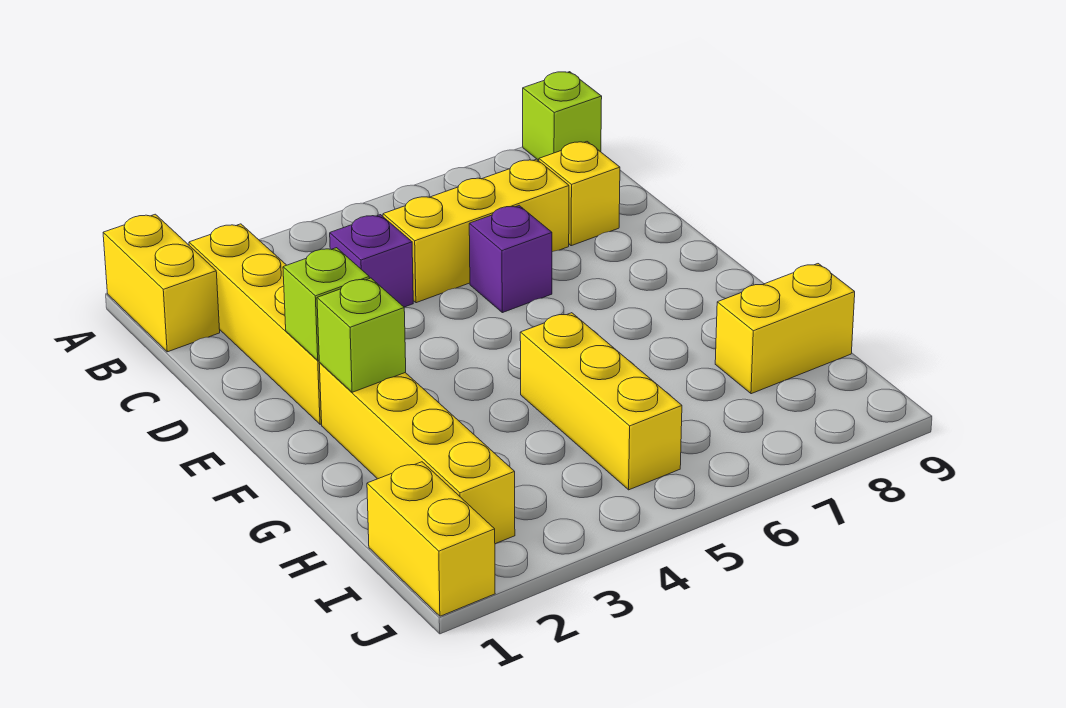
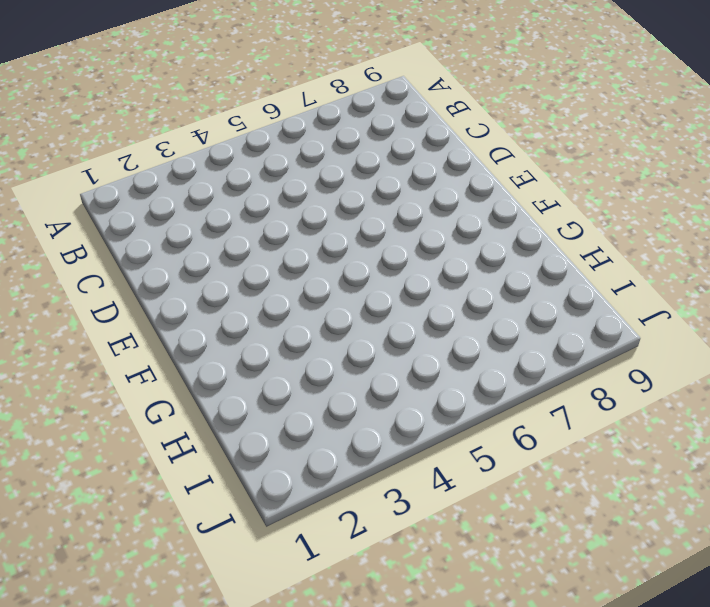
none -> yellow brick A1:B1 level 1
none -> lime brick A9 level 1
none -> yellow brick B2:E2 level 1

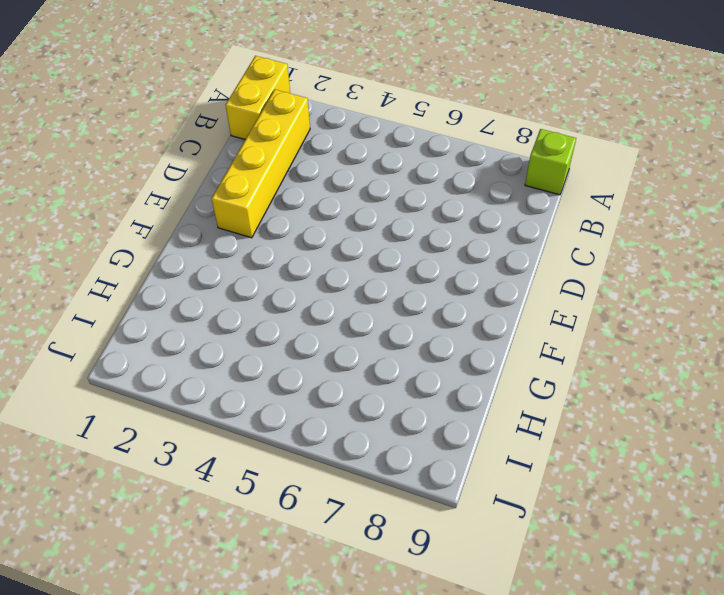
none -> purple brick C4 level 1
none -> yellow brick C5:C7 level 1
none -> yellow brick C8 level 1

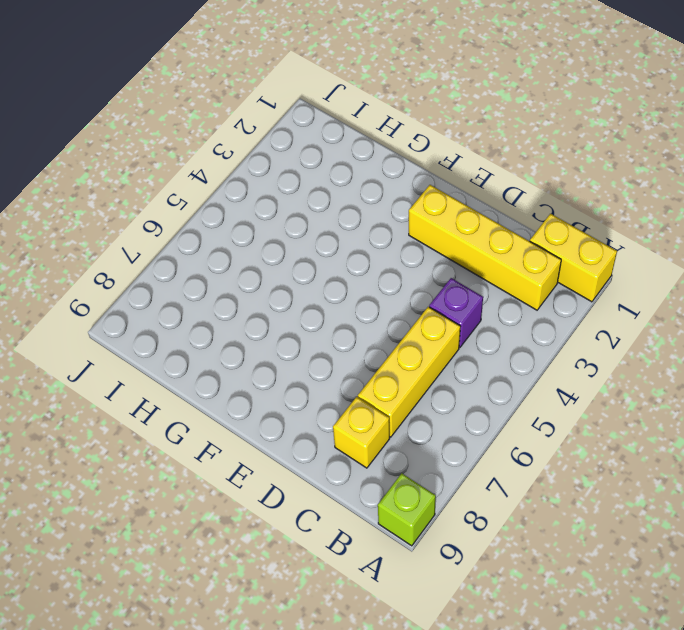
none -> purple brick D6 level 1
none -> yellow brick F2:I2 level 1
none -> yellow brick G5:I5 level 1

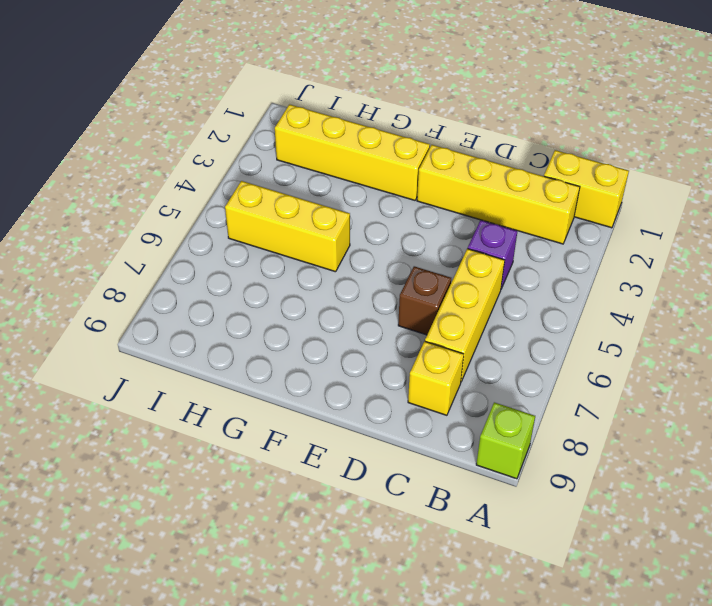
brown brick D6 level 1 -> purple brick D6 level 1
none -> yellow brick H8:H9 level 1
none -> yellow brick I1:J1 level 1
none -> lime brick E2 level 2

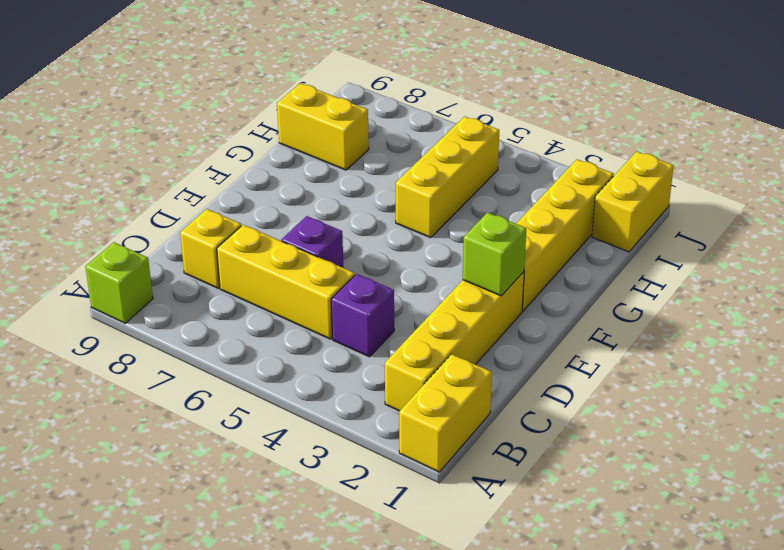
none -> lime brick F2 level 2

